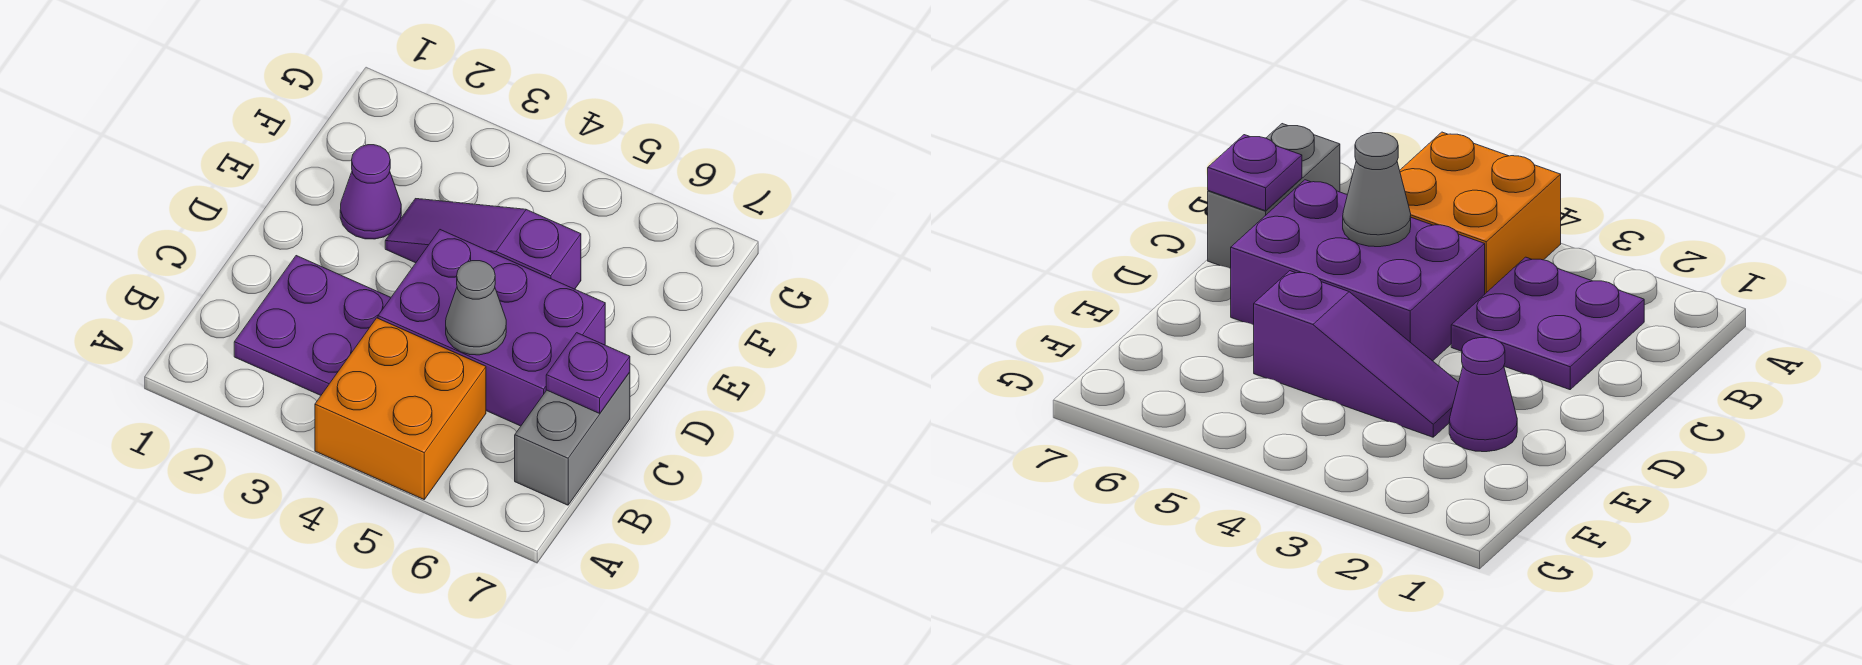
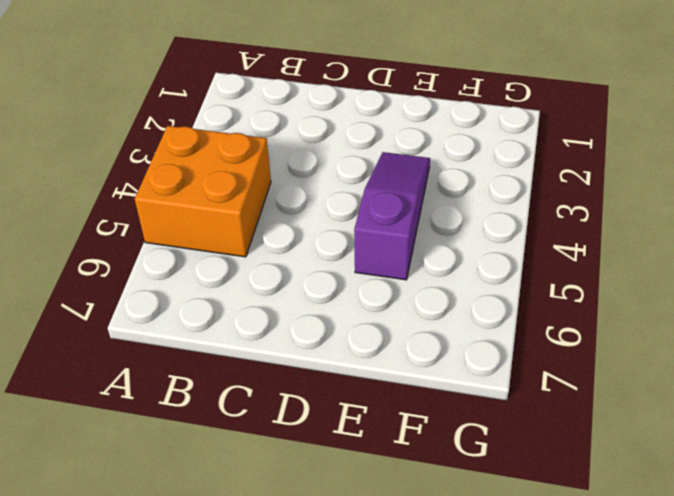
none -> purple plate B2:C3 level 1
none -> grey brick B7:C7 level 1

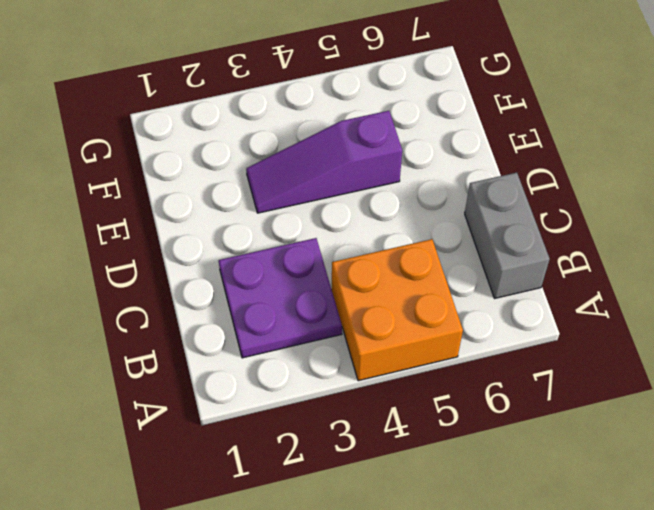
none -> purple brick C4:D6 level 1
none -> purple cone E2 level 1

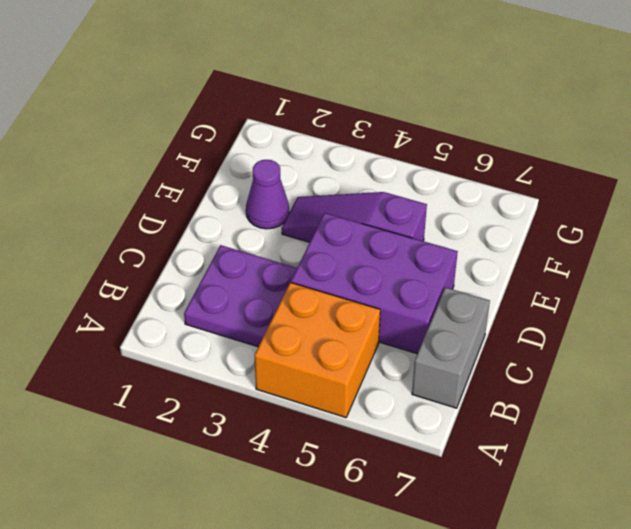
none -> grey cone C5 level 2
none -> purple plate C7 level 2

